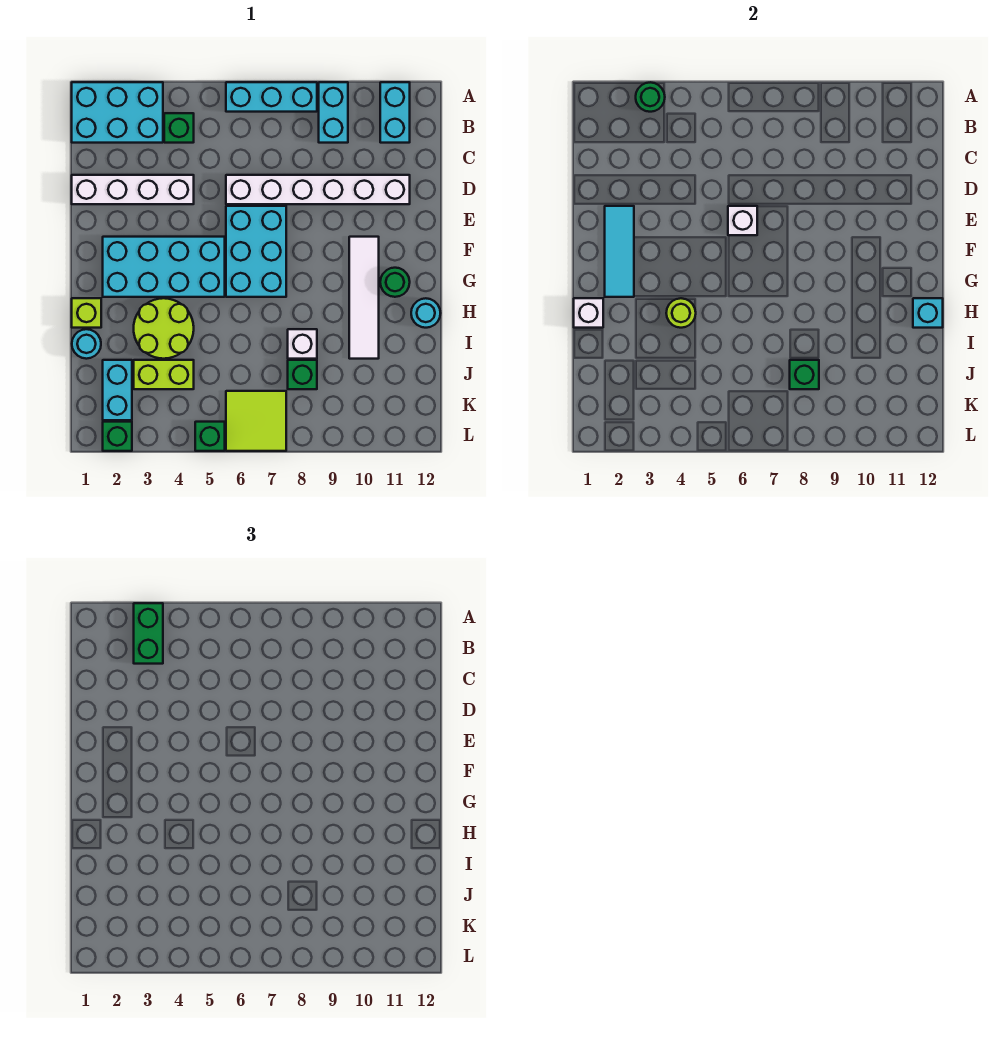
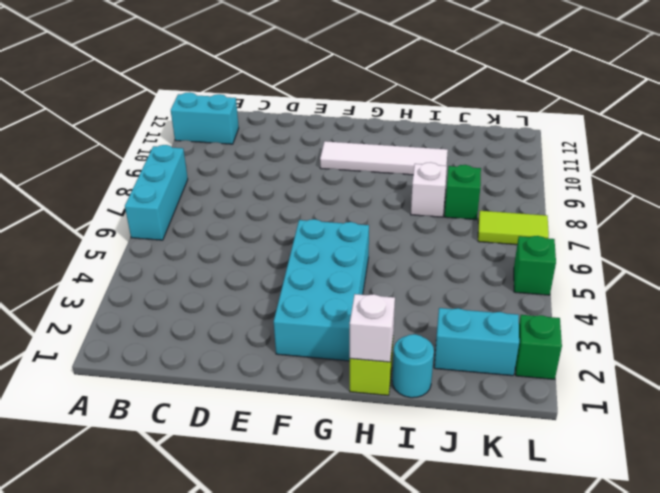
lime tile K7:L7 level 1 -> lime tile K6:L7 level 1
none -> cyan brick A1:B3 level 1
none -> cyan brick A9:B9 level 1
none -> green brick B4 level 1
none -> white brick D1:D4 level 1

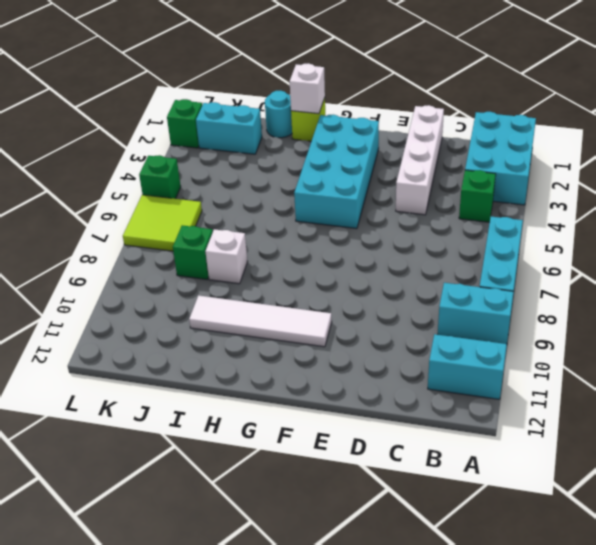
none -> white brick D6:D11 level 1
none -> cyan brick E6:G7 level 1
none -> green round brick G11 level 1
none -> lime round brick H3:I4 level 1

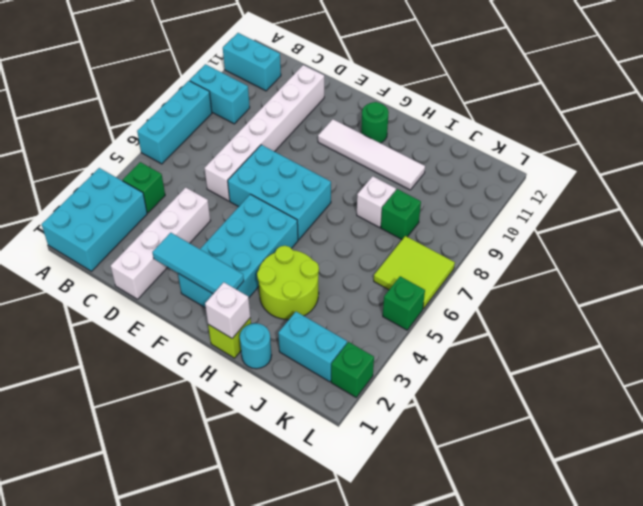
none -> cyan round brick H12 level 1
none -> lime brick J3:J4 level 1
none -> green round brick A3 level 2
none -> white brick E6 level 2

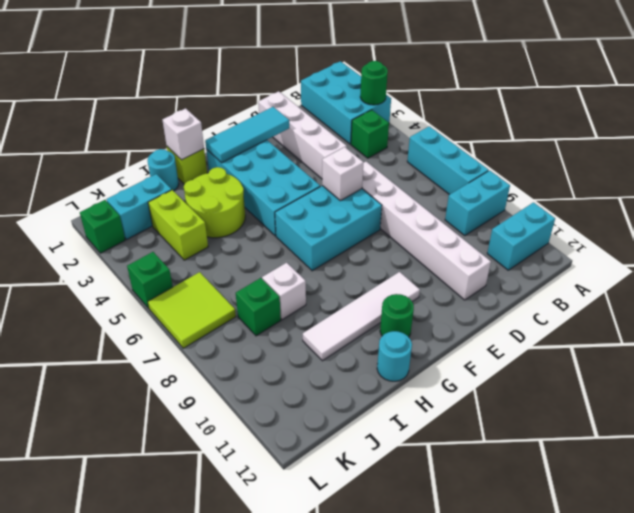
none -> lime round brick H4 level 2
none -> cyan brick H12 level 2
none -> green brick J8 level 2
none -> green brick A3:B3 level 3

